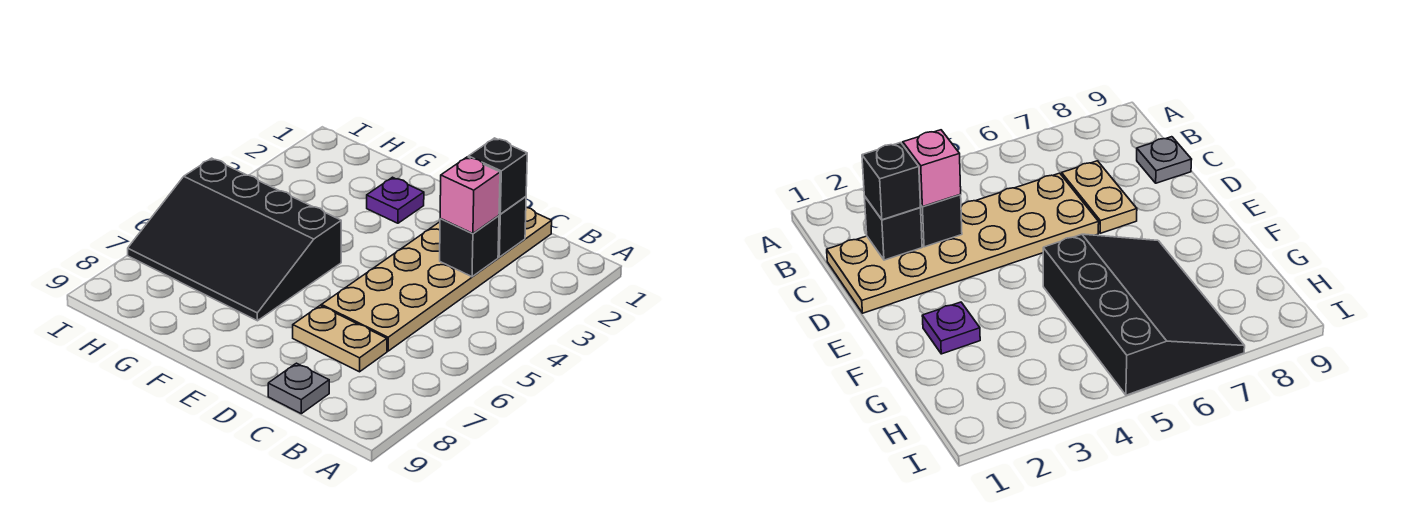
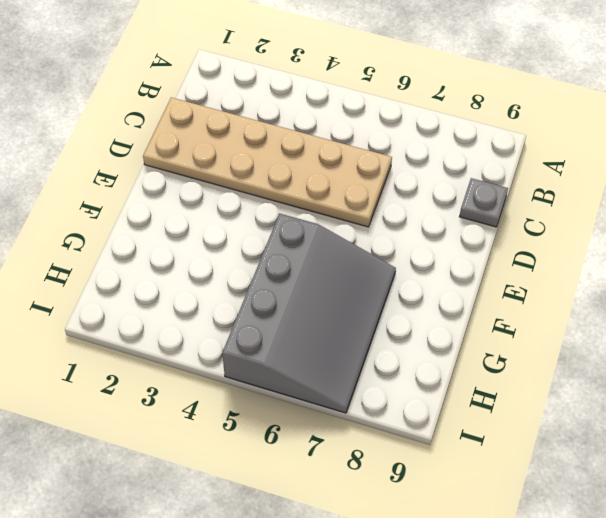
grey slope F5:I7 level 1 top 5 -> black slope F5:I7 level 1 top 5
none -> tan plate C7:D7 level 1
none -> purple plate F2 level 1

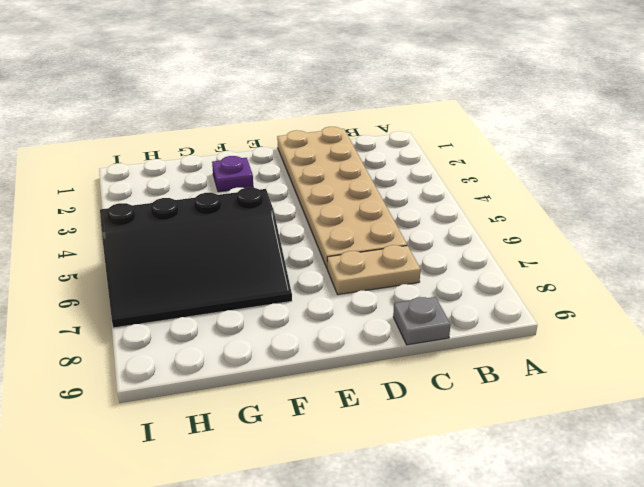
none -> black brick C2 level 2
none -> black brick C3 level 2

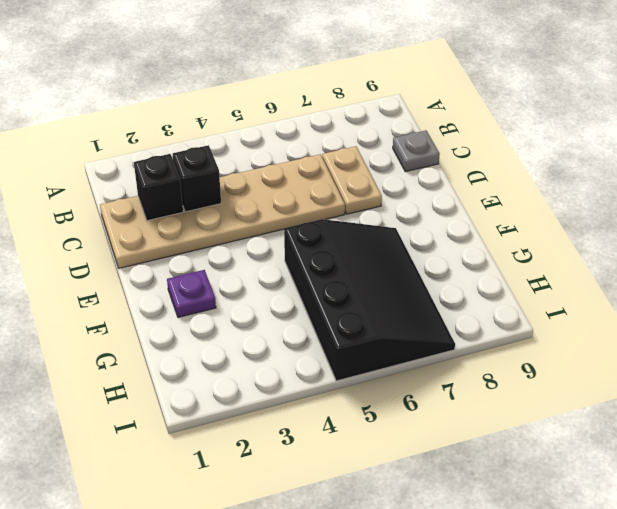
none -> black brick C2 level 3
none -> pink brick C3 level 3

